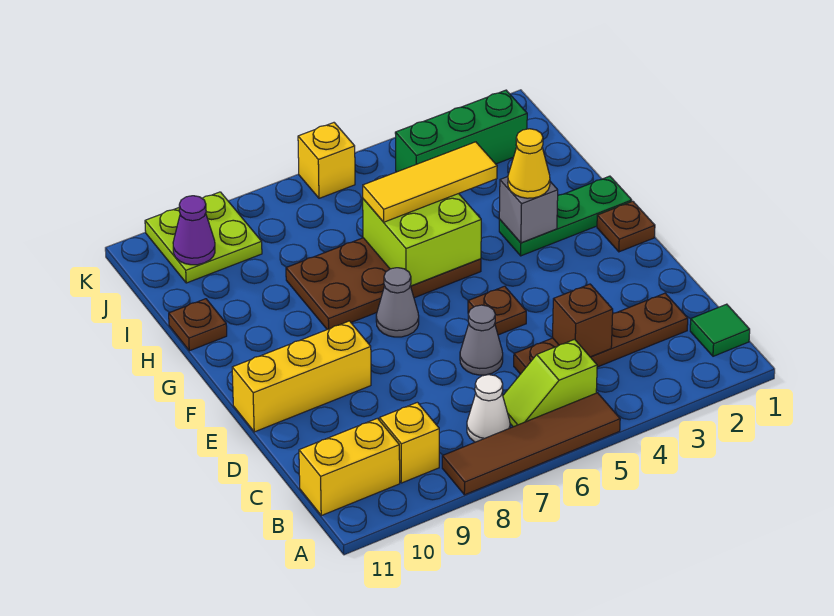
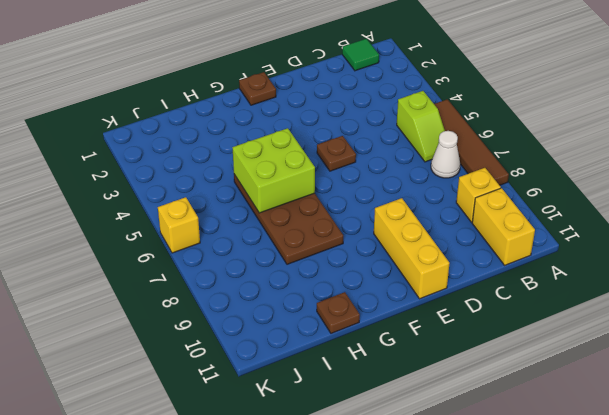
none -> brown plate C2:C5 level 1
none -> grey cone D6 level 1
none -> grey cone F7 level 1

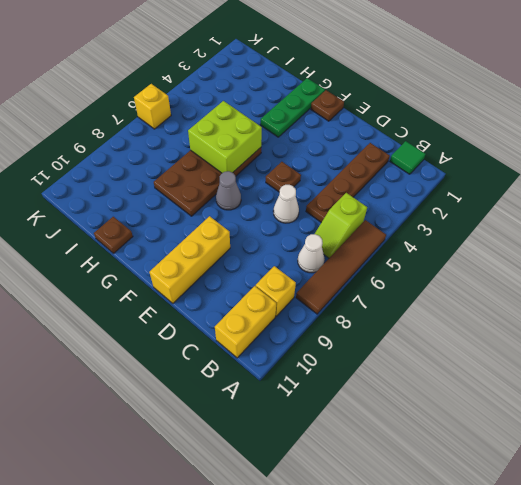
white cone D6 level 1 -> grey cone D6 level 1
none -> green brick J2:J4 level 1
none -> lime plate J9:K10 level 1
none -> brown brick C4 level 2

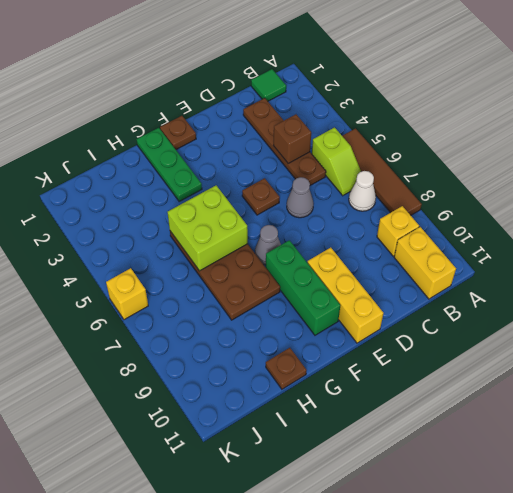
green brick F8:F10 level 1 -> green brick J2:J4 level 1
none -> lime plate J9:K10 level 1
none -> grey brick G3 level 2
none -> purple cone J10 level 2

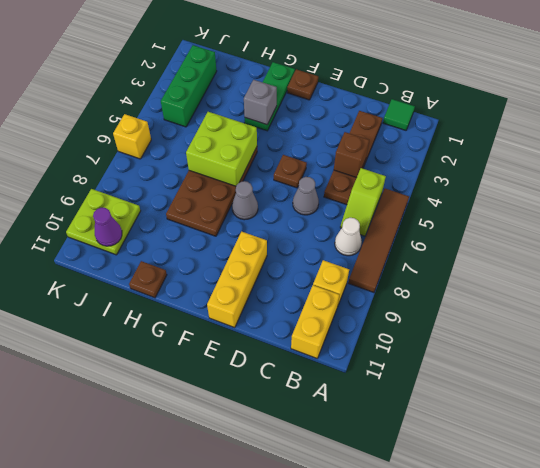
none -> yellow cone G3 level 3
none -> yellow tile H4:H6 level 3

